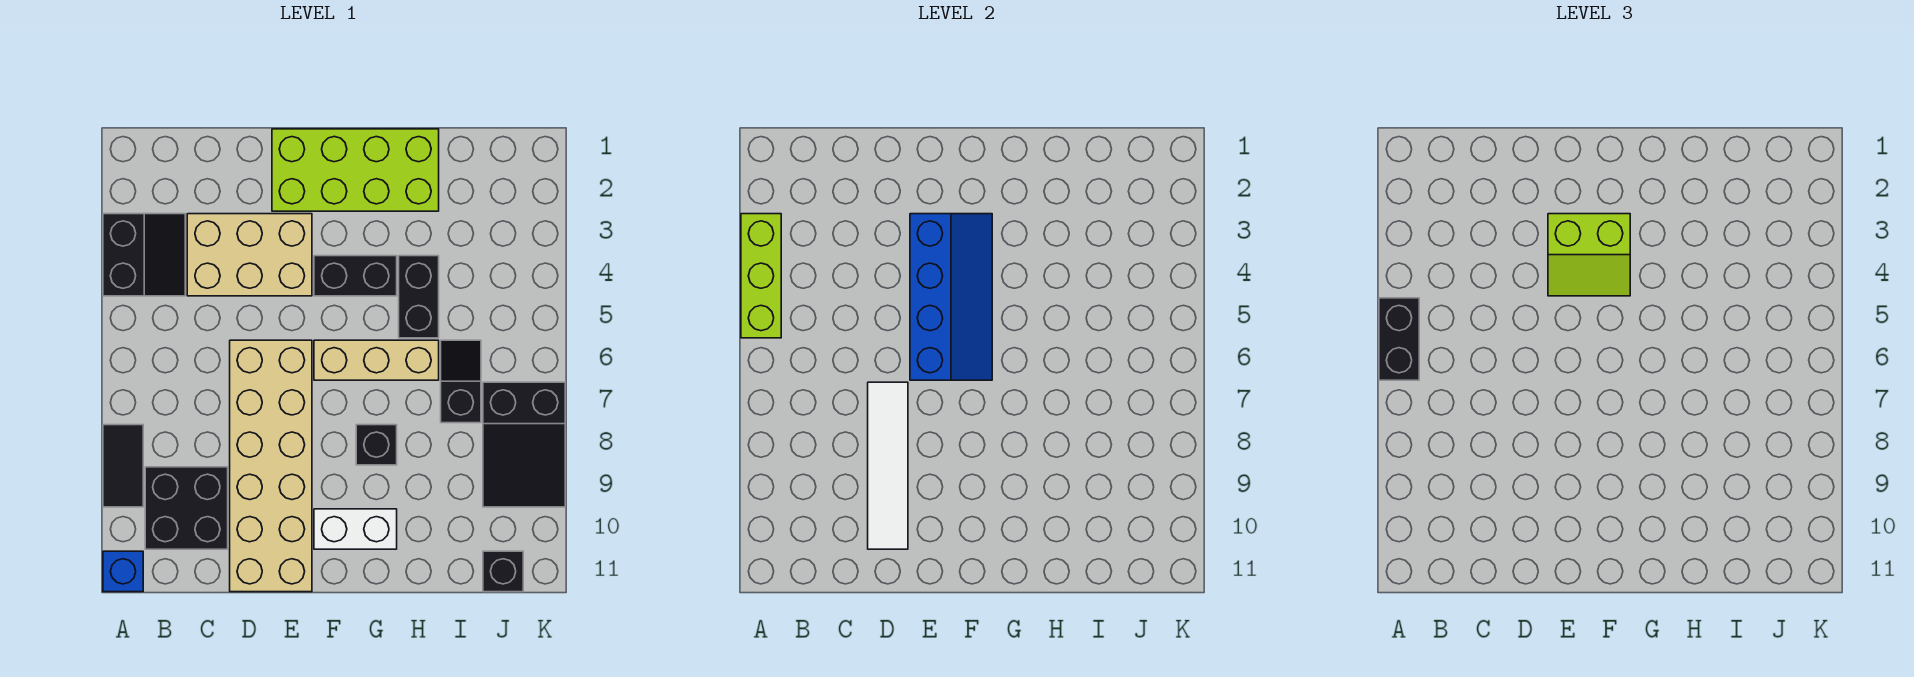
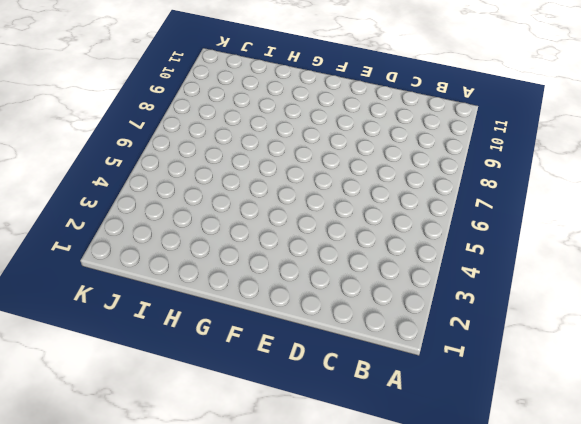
none -> black slope A3:B4 level 1 top A
none -> black tile A8:A9 level 1
none -> blue brick A11 level 1

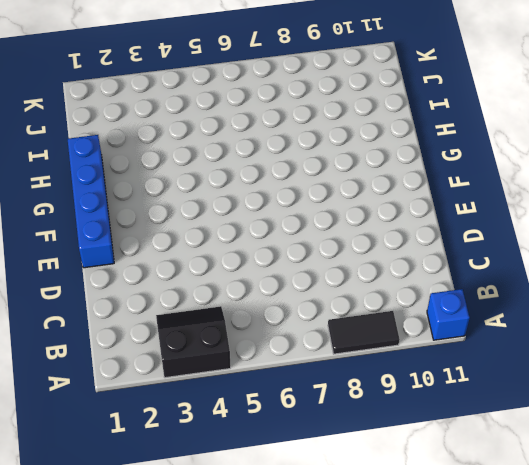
blue brick E1:H1 level 1 -> lime brick E1:H2 level 1
none -> black brick B9:C10 level 1
none -> tan brick C3:E4 level 1
none -> tan brick D6:E11 level 1

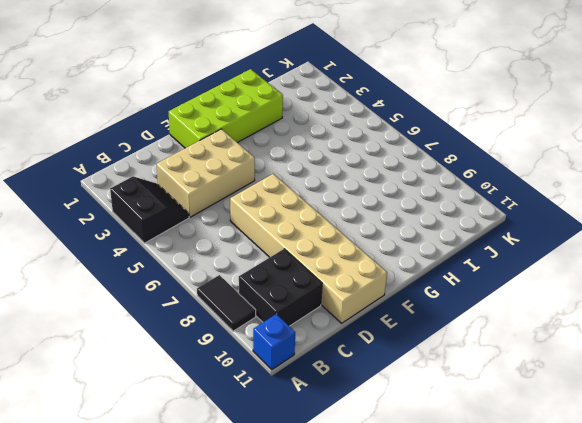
none -> black brick F4:G4 level 1
none -> tan brick F6:H6 level 1
none -> white brick F10:G10 level 1

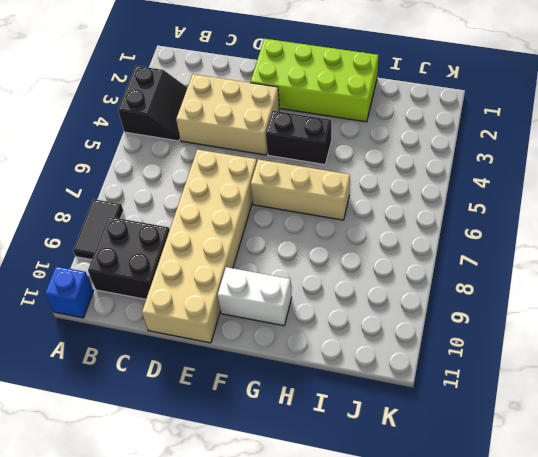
none -> black brick G8 level 1
none -> black brick H4:H5 level 1
none -> black slope I6:I7 level 1 top 7

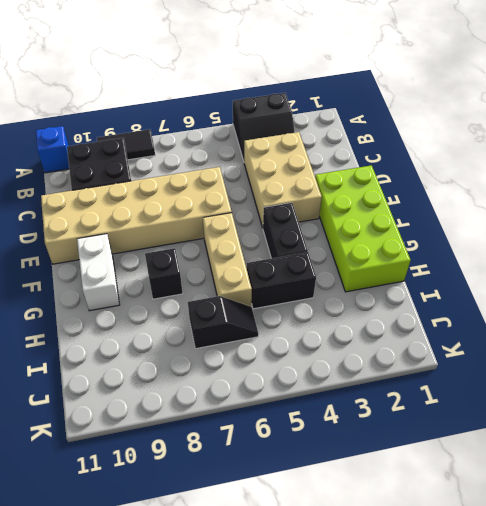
none -> black slope J7:K9 level 1 top 7
none -> black brick J11 level 1
none -> lime brick A3:A5 level 2

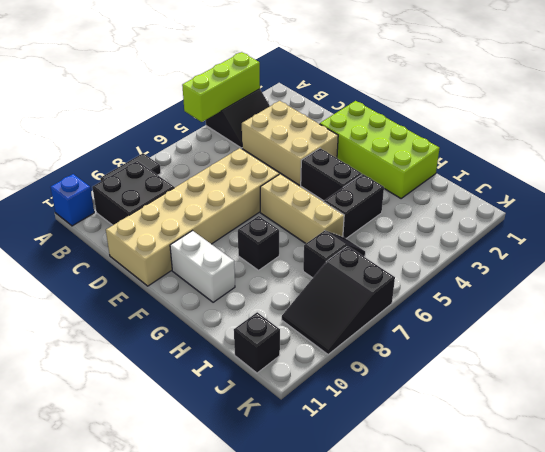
none -> white tile D7:D10 level 2
none -> blue slope E3:F6 level 2 top E
none -> black brick A5:A6 level 3

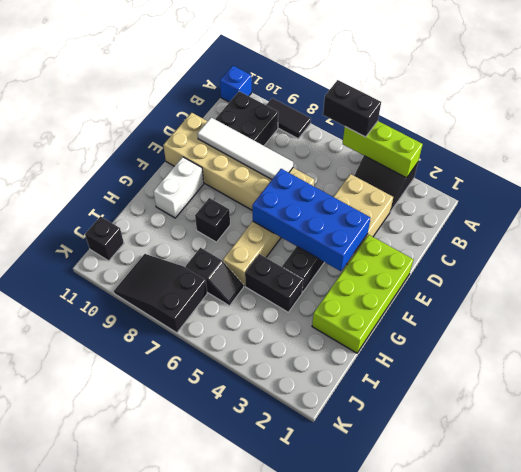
blue brick E3:F6 level 2 -> blue slope E3:F6 level 2 top E
none -> lime slope E3:F4 level 3 top 3

